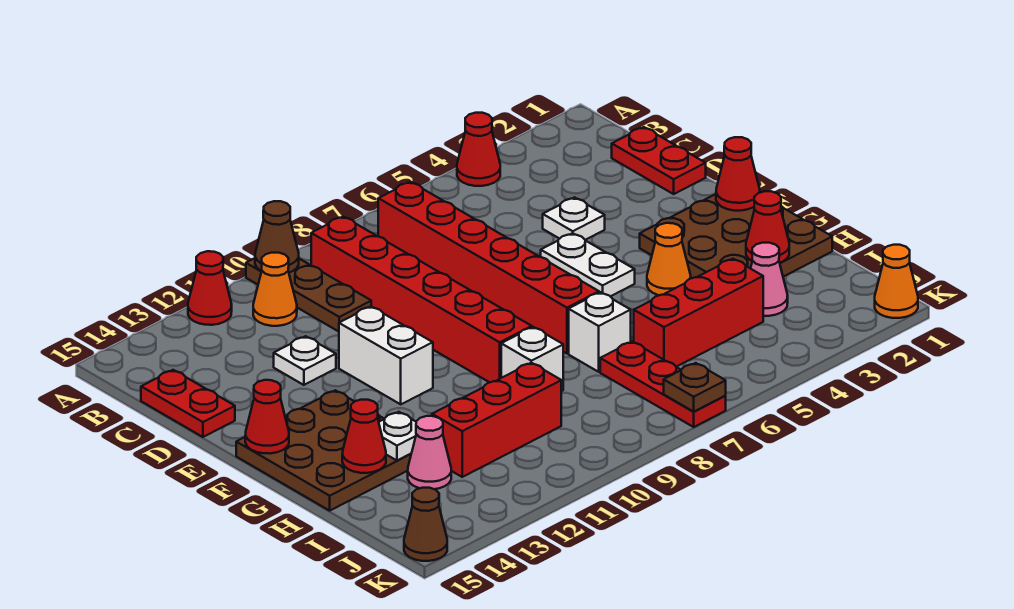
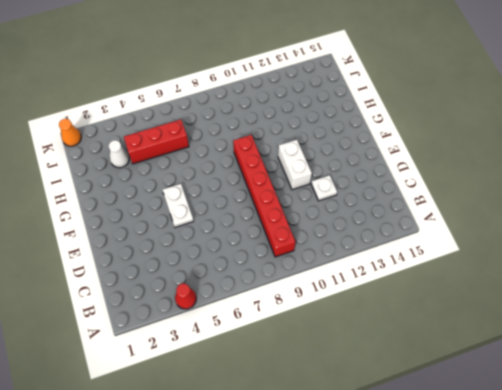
white cone I3 level 1 -> pink cone I3 level 1
none -> brown plate A10:C10 level 1
none -> red cone A12 level 1
none -> red brick B7:G7 level 1
none -> orange cone B11 level 1

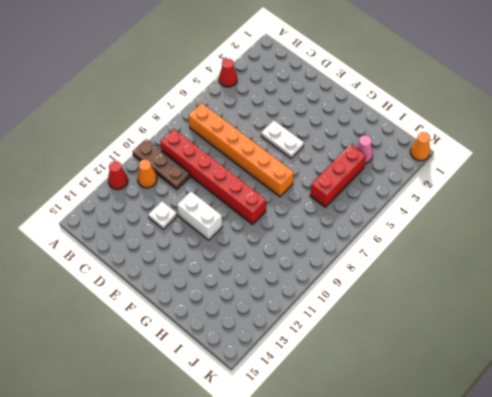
orange brick B7:G7 level 1 -> red brick B7:G7 level 1
none -> red plate C1:D1 level 1
none -> red plate C15:D15 level 1
none -> white plate D4 level 1
none -> brown plate F1:H3 level 1

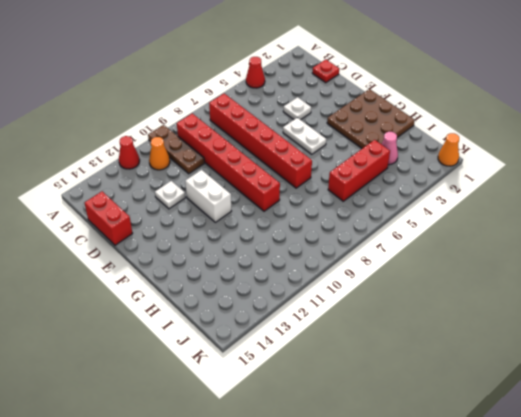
red plate C1 level 1 -> red plate C1:D1 level 1
red brick C15:D15 level 1 -> red plate C15:D15 level 1
none -> brown plate F13:H15 level 1
none -> orange cone G4 level 1
none -> white brick H7 level 1
none -> white brick H9 level 1

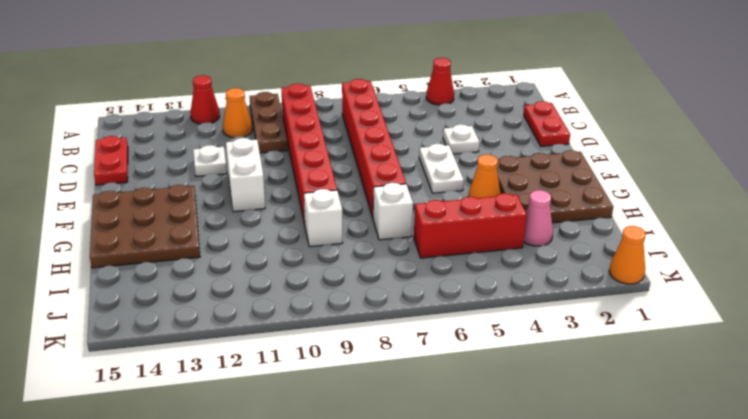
none -> red plate I7:K7 level 1
none -> red brick I10:I12 level 1
none -> pink cone I13 level 1
none -> brown cone K15 level 1

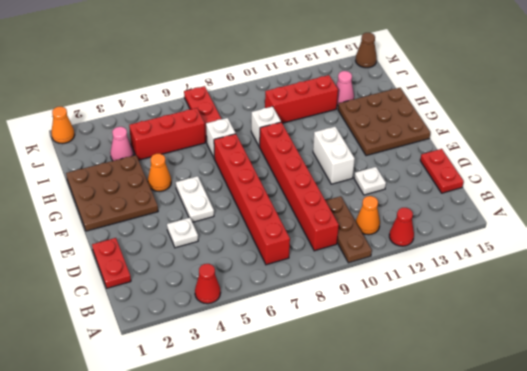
none -> brown cone A10 level 2
none -> red cone F1 level 2
none -> red cone F15 level 2
none -> red cone H2 level 2

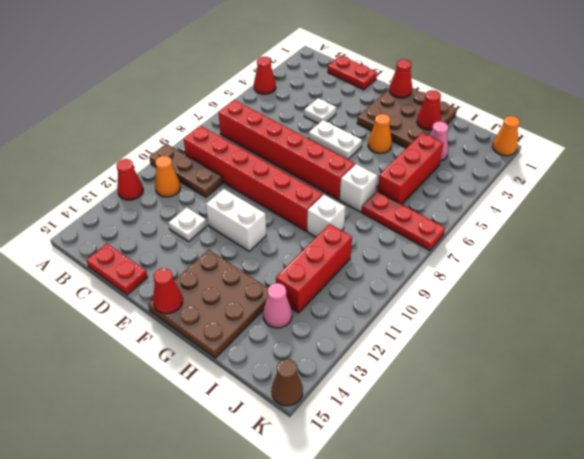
none -> brown cone A10 level 2
none -> white plate H13 level 2
none -> red cone H14 level 2
none -> brown plate K7 level 2

